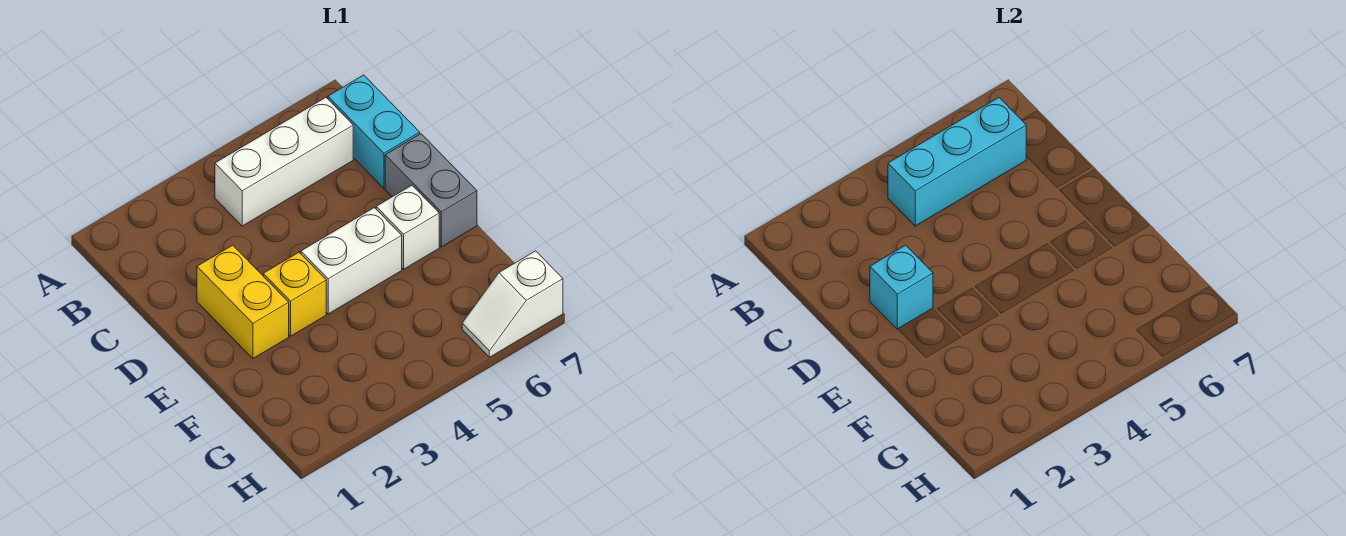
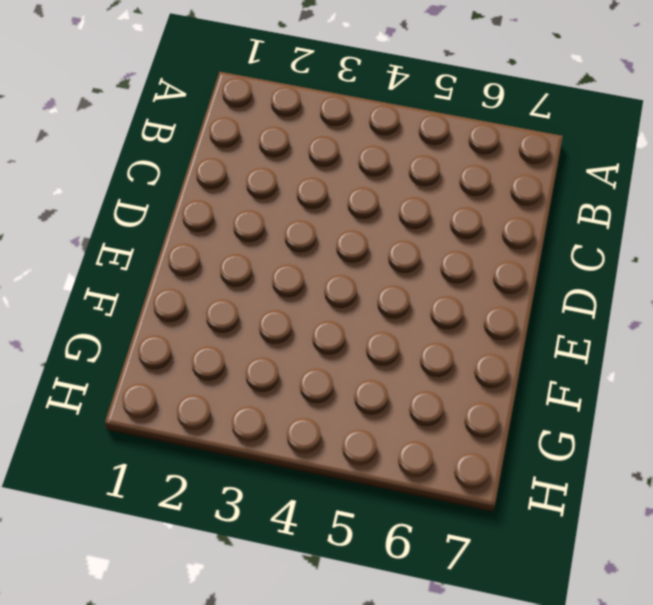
none -> white brick B4:B6 level 1
none -> cyan brick B7:C7 level 1

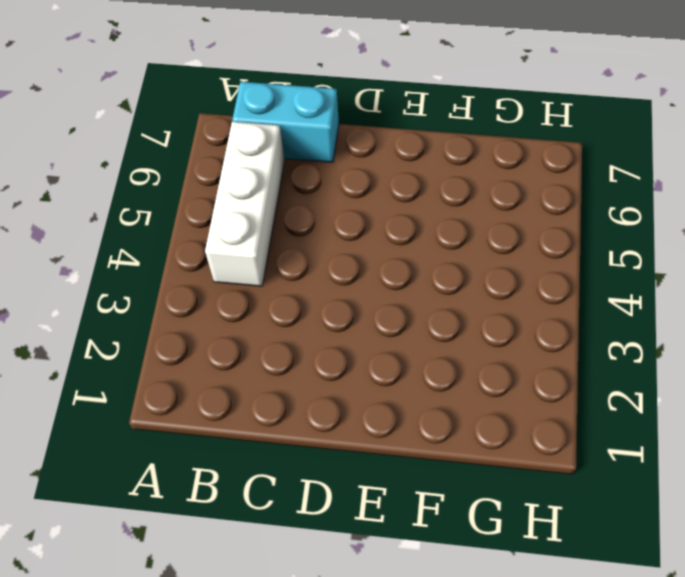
none -> yellow brick D2:E2 level 1
none -> grey brick D7:E7 level 1

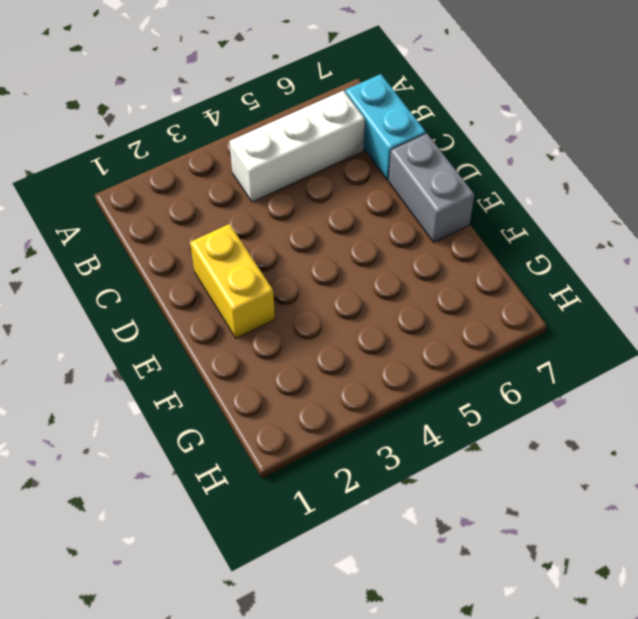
none -> yellow brick E3 level 1
none -> white brick E4:E5 level 1

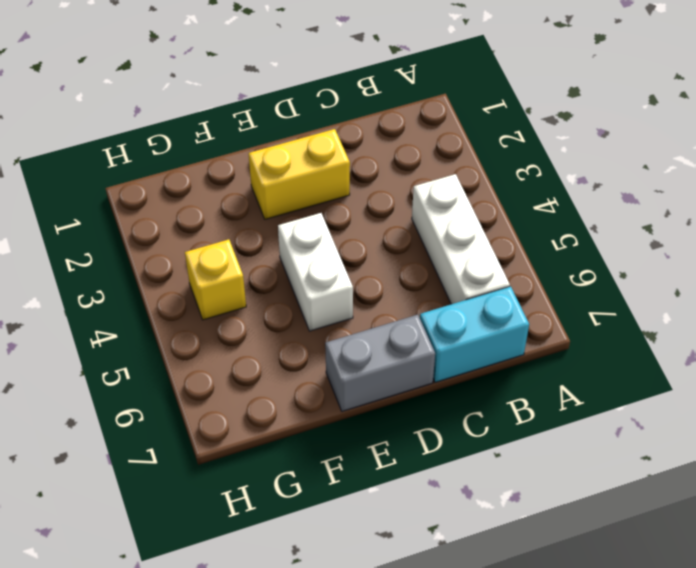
yellow brick G4 level 1 -> yellow brick E3 level 1
none -> white brick E6 level 1
none -> white slope H6:H7 level 1 top 7

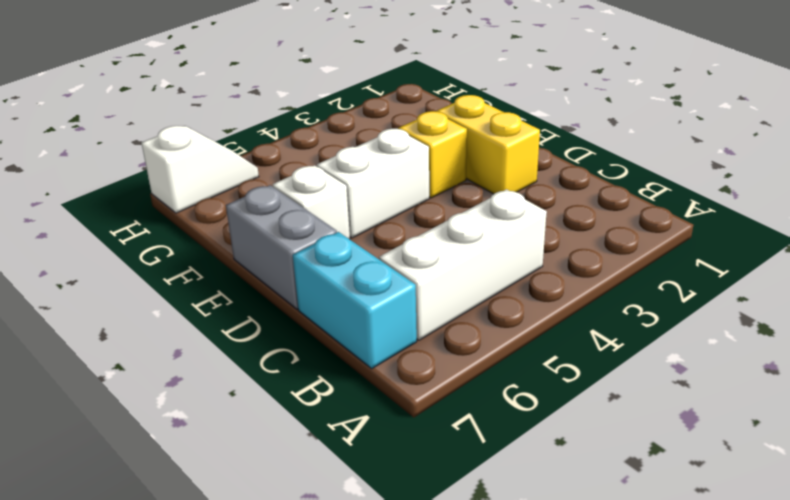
none -> cyan brick B4:B6 level 2
none -> cyan brick D2 level 2

